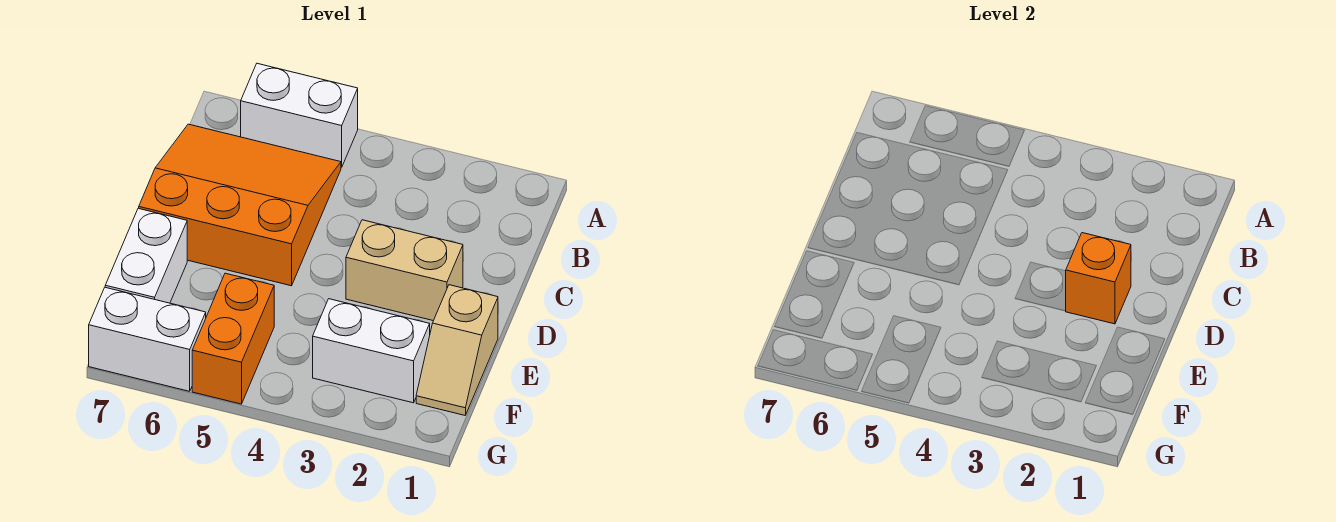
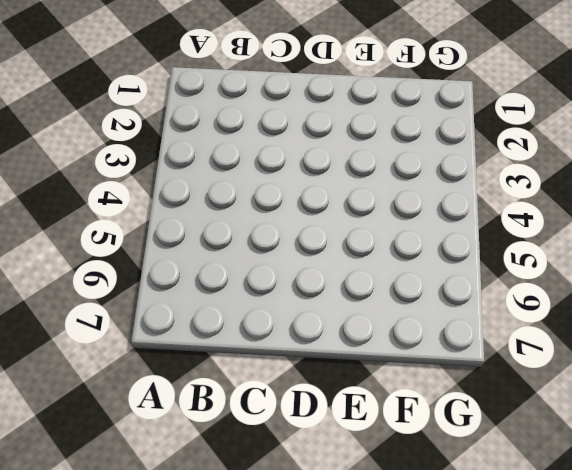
none -> white brick A5:A6 level 1
none -> orange slope B5:D7 level 1 top D

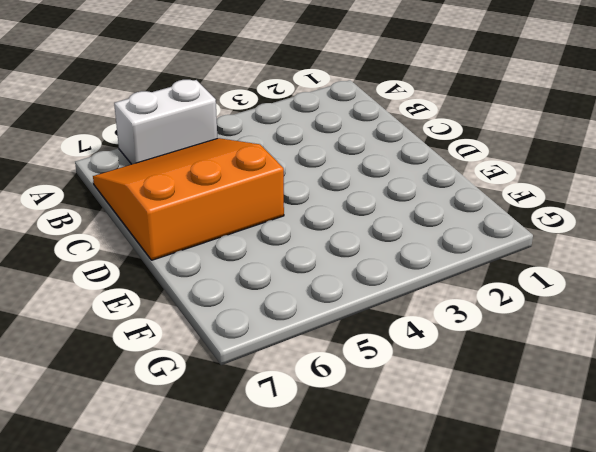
none -> tan brick D2:D3 level 1
none -> tan slope E1:F1 level 1 top E

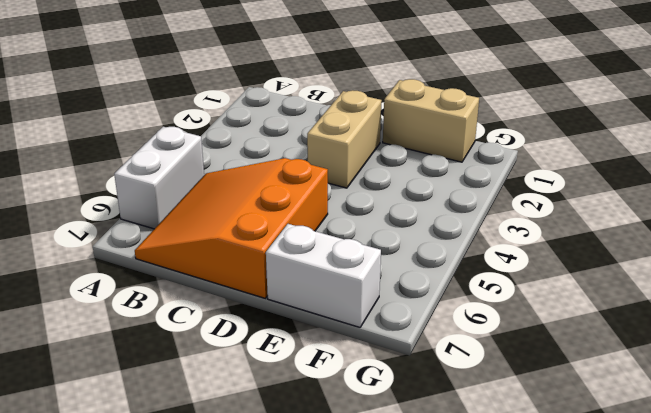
tan brick E1:F1 level 1 -> tan slope E1:F1 level 1 top E
none -> white brick F2:F3 level 1
none -> orange brick F5:G5 level 1

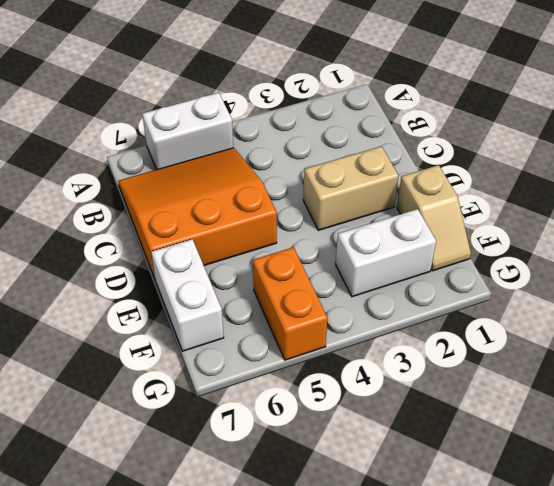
none -> white brick G6:G7 level 1
none -> orange brick D2 level 2

